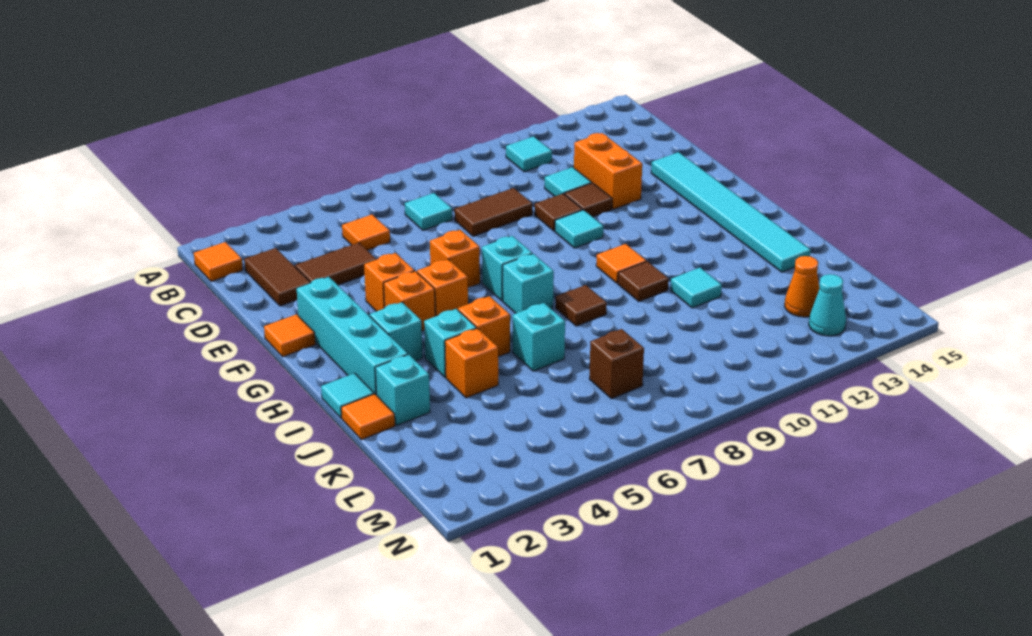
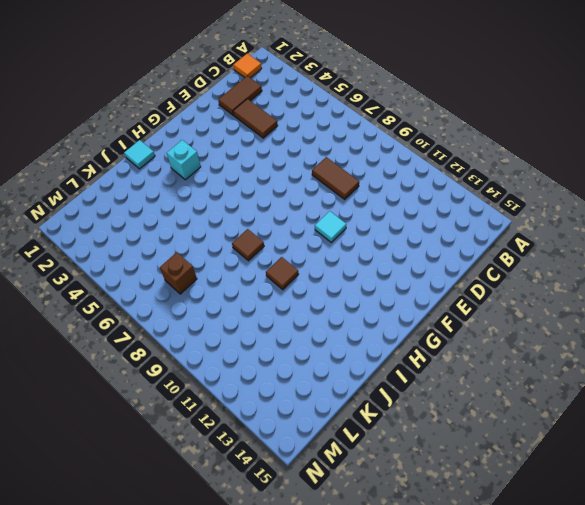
none -> cyan tile B11 level 1
none -> orange tile C5 level 1
none -> cyan tile C7 level 1
none -> cyan tile D11 level 1

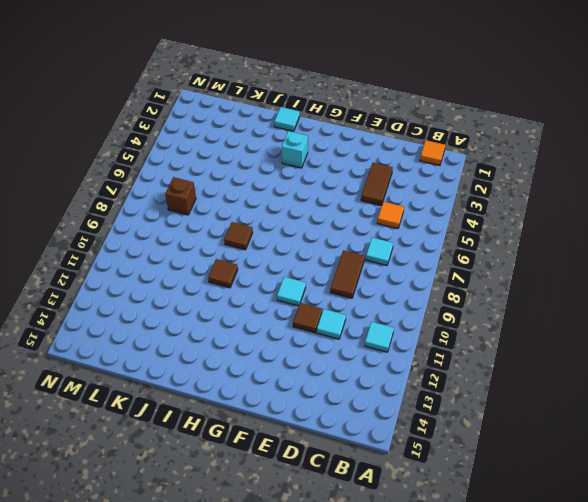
none -> brown tile C2:D2 level 1
none -> orange brick D12:E12 level 1
none -> brown tile E10 level 1
none -> cyan tile E14:J14 level 1

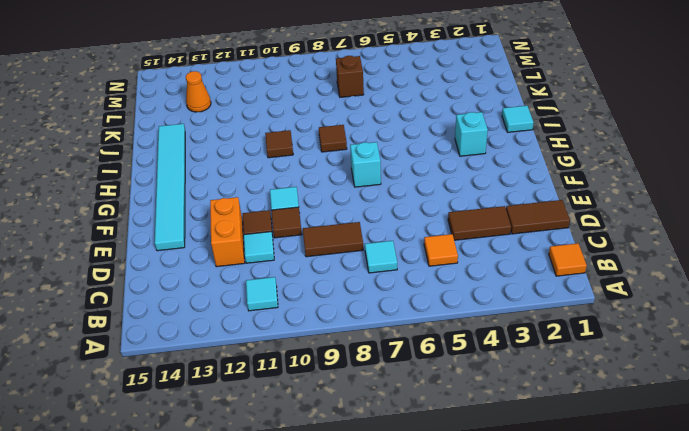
brown tile D1:D2 level 1 -> brown tile C2:D2 level 1
none -> orange tile F1 level 1
none -> cyan brick F2:I2 level 1
none -> orange brick F4 level 1
none -> orange brick F6 level 1

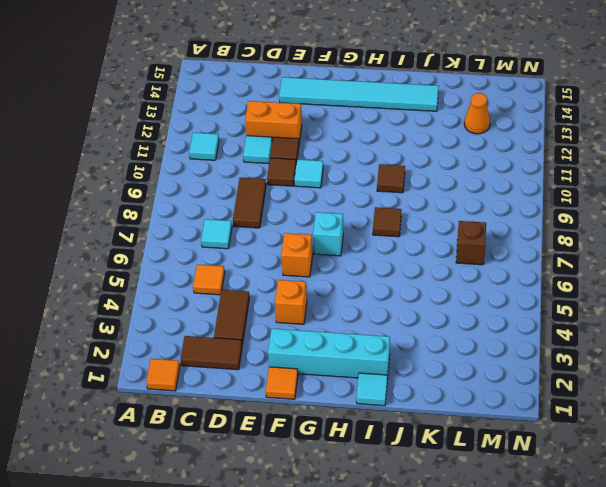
none -> orange brick G4 level 1
none -> orange brick G5 level 1
none -> cyan brick H3 level 1
none -> cyan brick H7 level 1

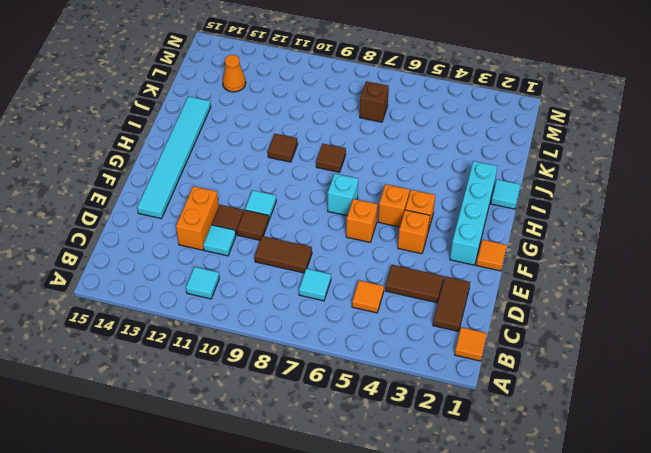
none -> cyan brick H3 level 1
none -> cyan brick H7 level 1
none -> orange tile H10 level 1
none -> cyan brick I4 level 1

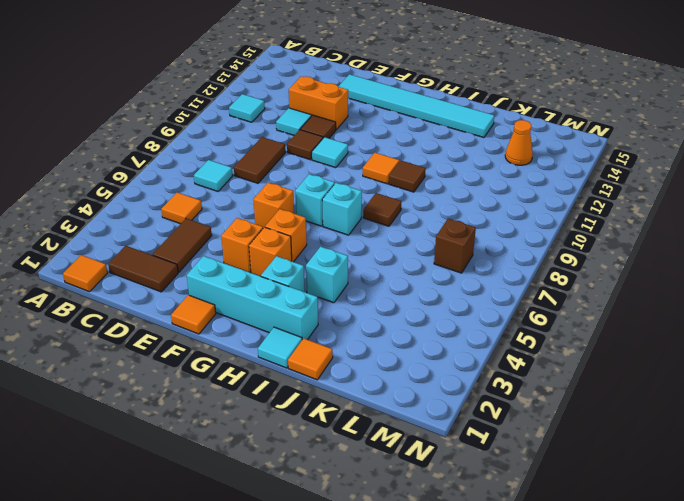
none -> orange brick I5 level 1
none -> cyan brick J2 level 1
none -> orange brick J4 level 1
none -> cyan brick J6 level 1

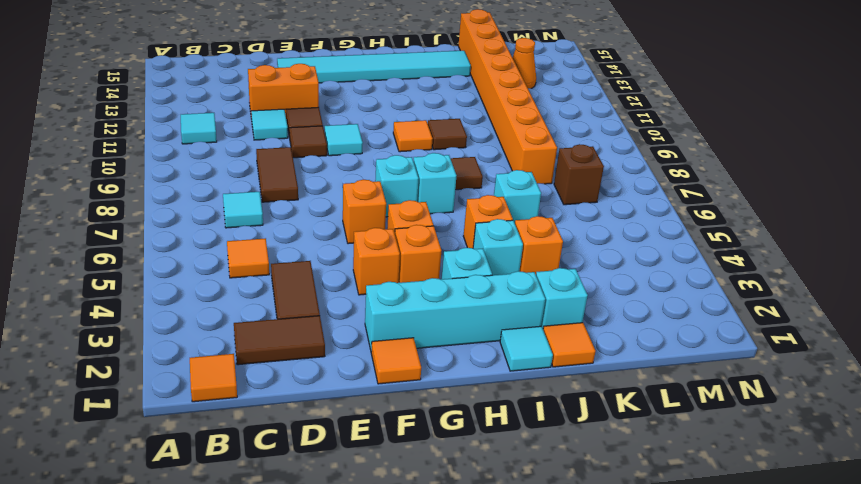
orange brick K8:K15 level 1 -> none
none -> cyan tile J11 level 1
none -> cyan cone M13 level 1

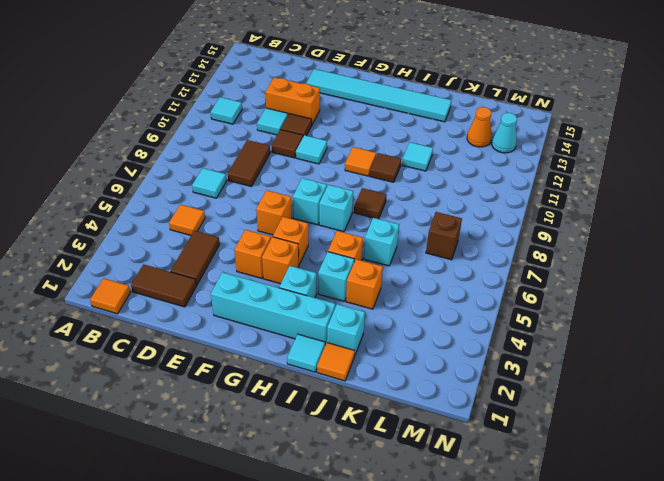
none -> orange tile F1 level 1

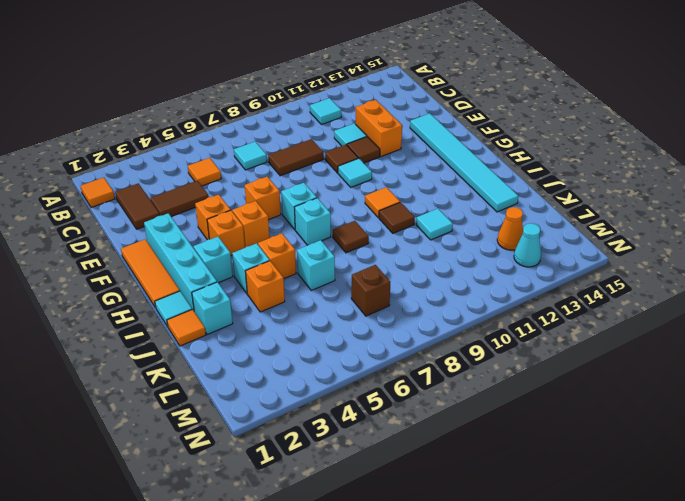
orange tile F1:H1 level 1 -> orange tile F1 level 1

